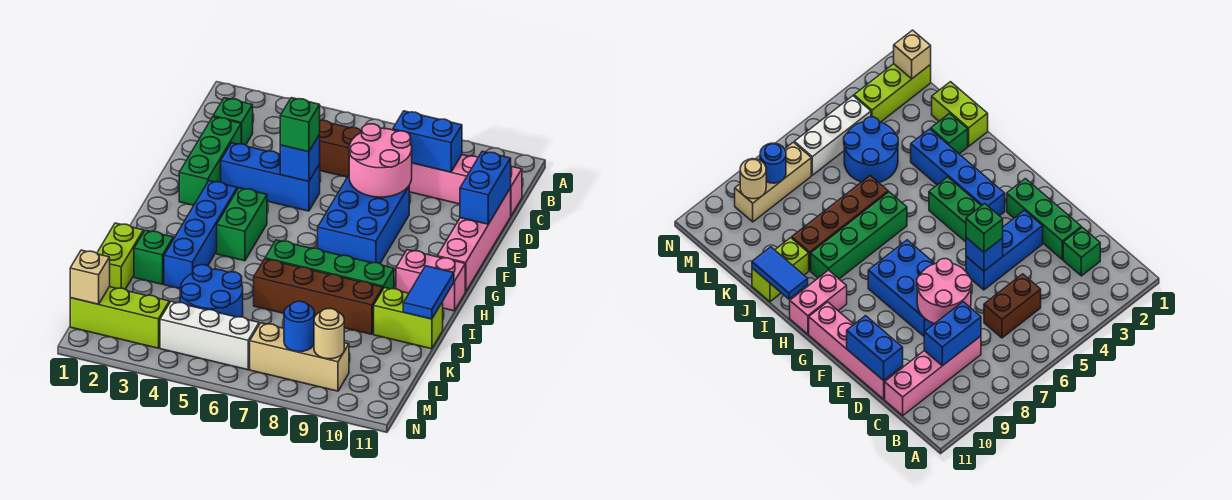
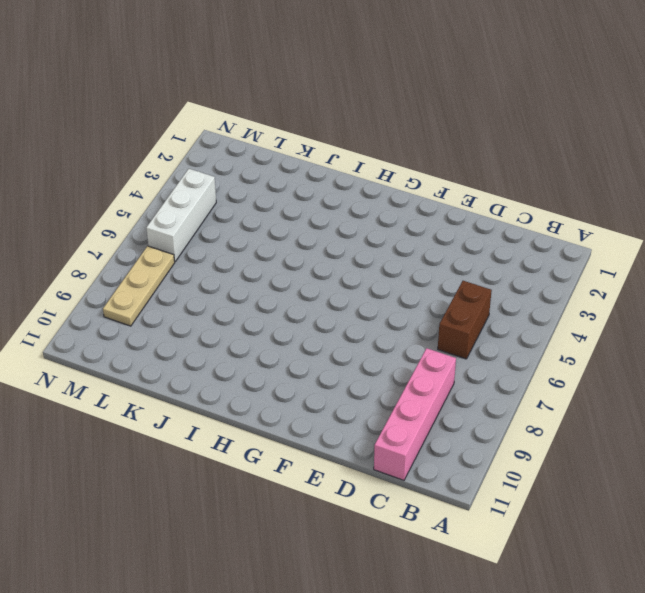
tan plate M7:M9 level 1 -> tan brick M7:M9 level 1
none -> green brick C2 level 1
none -> green brick D2:F2 level 1
none -> pink brick D11:G11 level 1

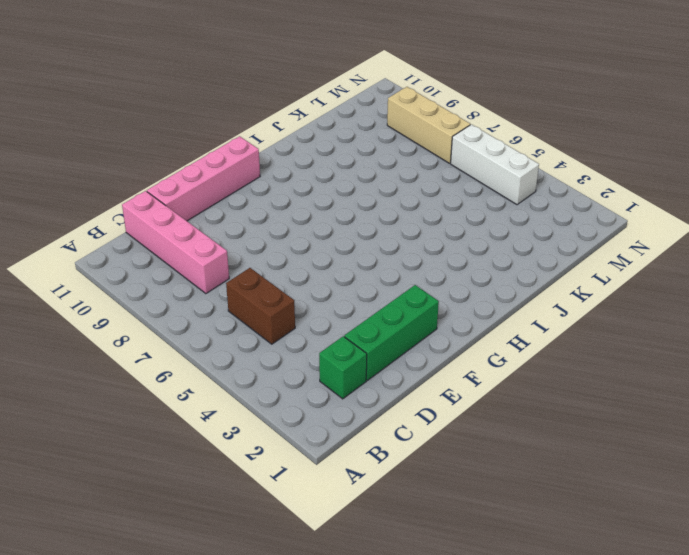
none -> blue brick E3:E5 level 1
none -> blue brick E7:G8 level 1
none -> blue brick G3:J3 level 1

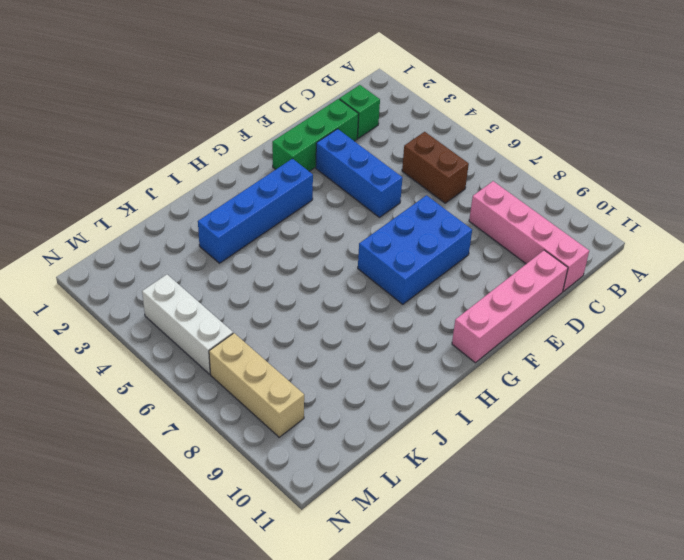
none -> green brick G4:H4 level 1
none -> pink brick H10:H11 level 1
none -> green brick I6:I9 level 1

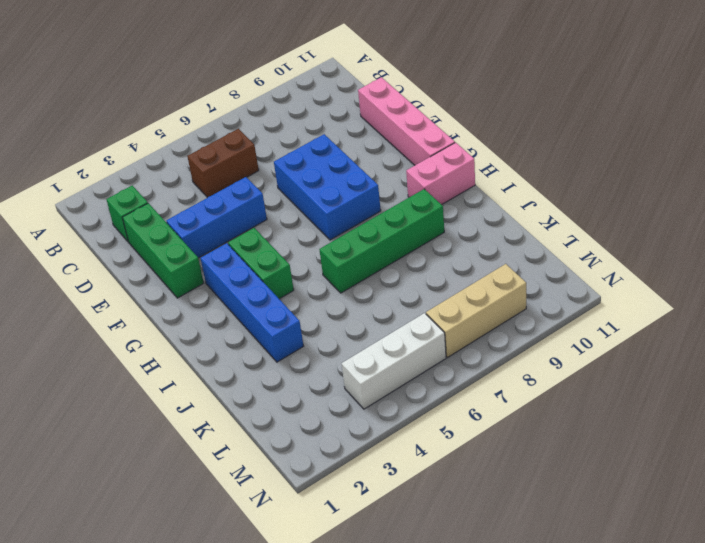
none -> pink brick C8:C11 level 1
none -> lime brick J1:K1 level 1
none -> green brick J2 level 1

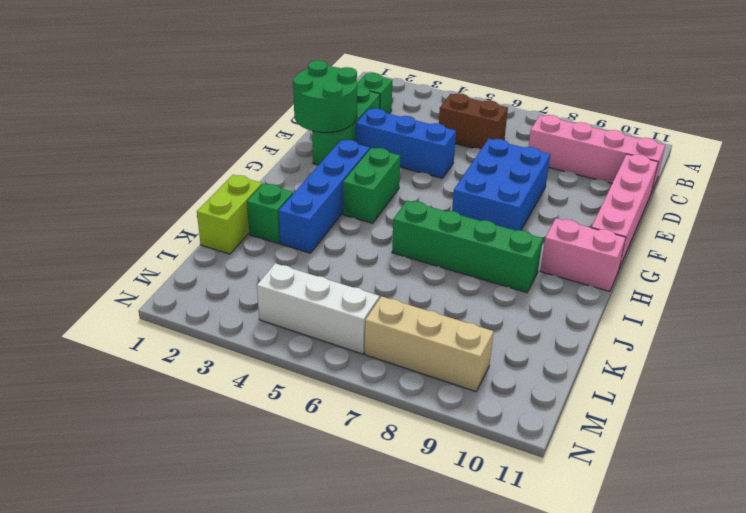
green round brick E1:F2 level 2 -> none
none -> brown brick J6:J9 level 1
none -> lime brick J10:J11 level 1
none -> blue round brick K4:L5 level 1

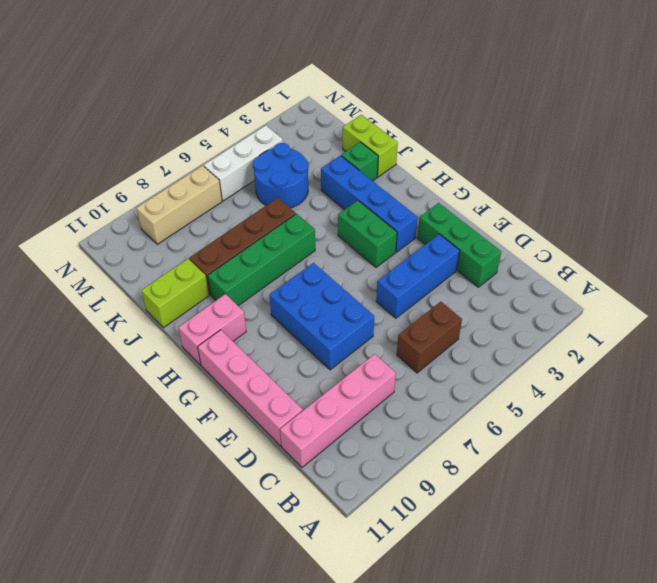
none -> green brick C2 level 1
none -> lime brick M1:M3 level 1
none -> blue brick C8:C9 level 2

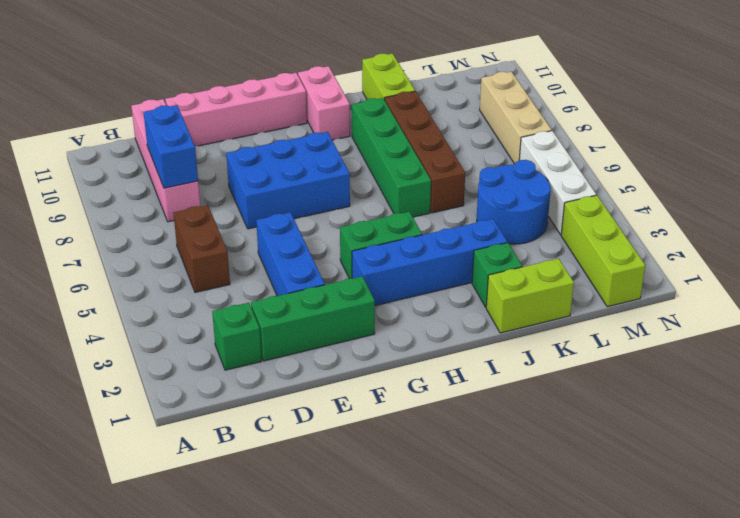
none -> pink round brick D7:E8 level 2
none -> blue brick D11:E11 level 2
none -> blue brick E5 level 2

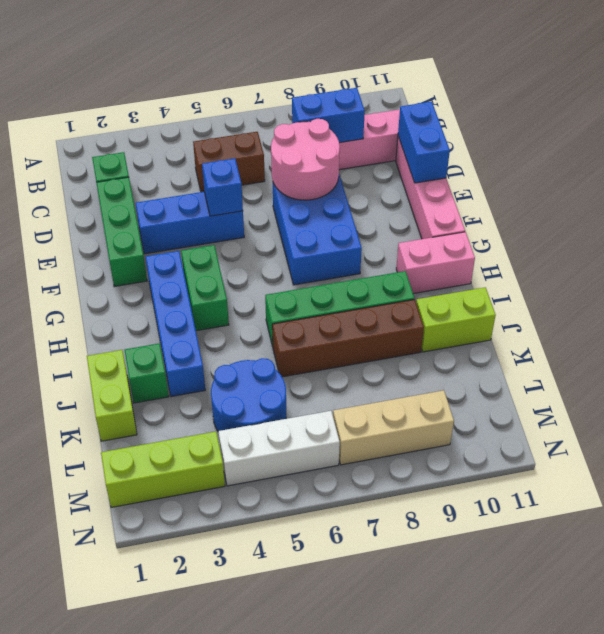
none -> blue tile I11:J11 level 2
none -> tan brick M1 level 2
none -> blue round brick M8 level 2

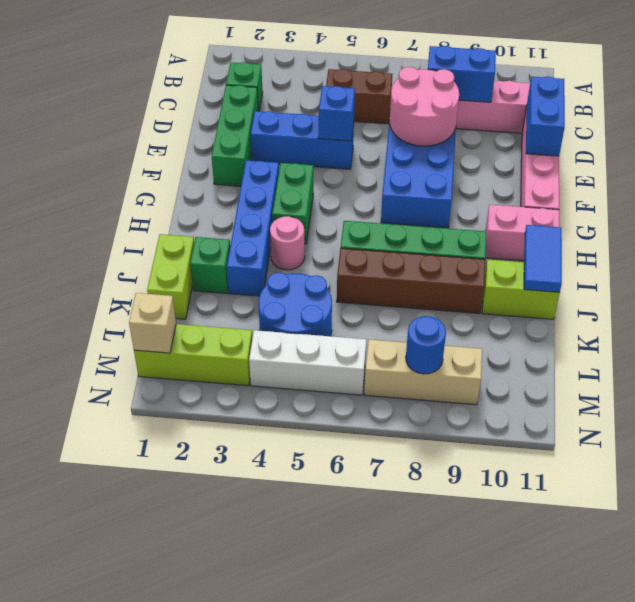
pink round brick I4 level 1 -> none
none -> tan round brick M9 level 2
none -> green brick E5 level 3

